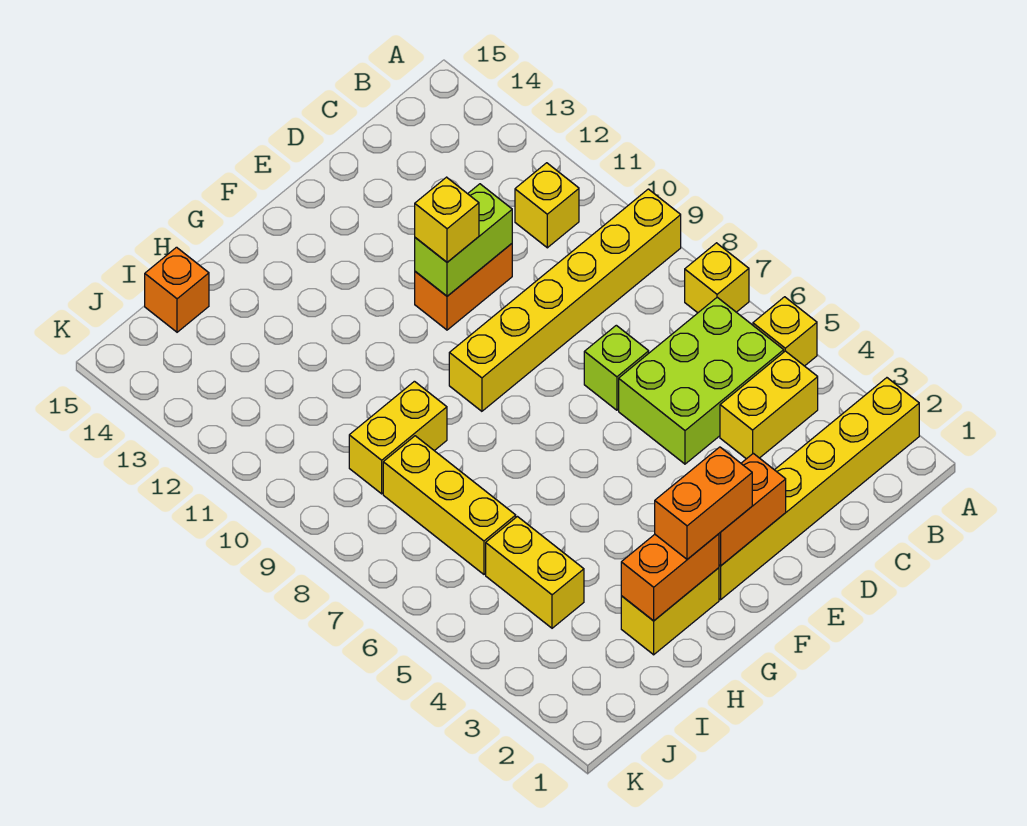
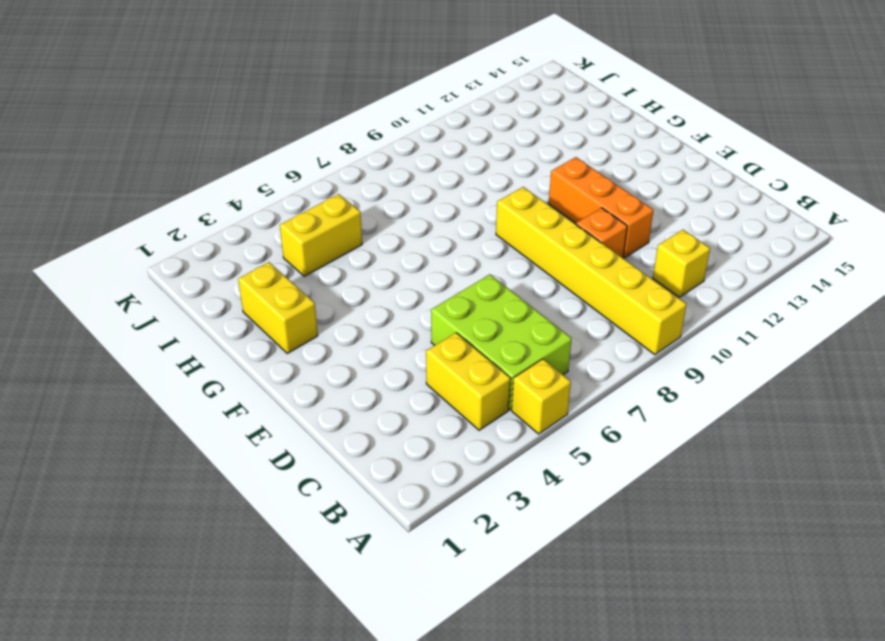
orange brick D10 level 1 -> orange brick I15 level 1
orange brick D11:F11 level 1 -> orange brick D11:E11 level 1
none -> yellow brick A2:F2 level 1
none -> yellow brick A7 level 1
none -> lime brick D7 level 1

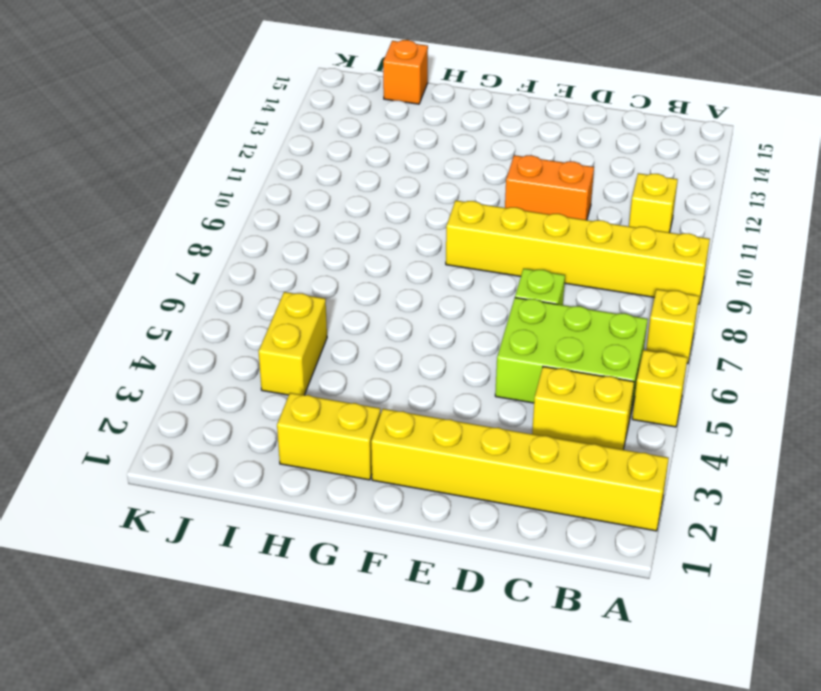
none -> yellow brick H9:I9 level 1
none -> yellow brick I6:I8 level 1
none -> lime brick D11:E11 level 2

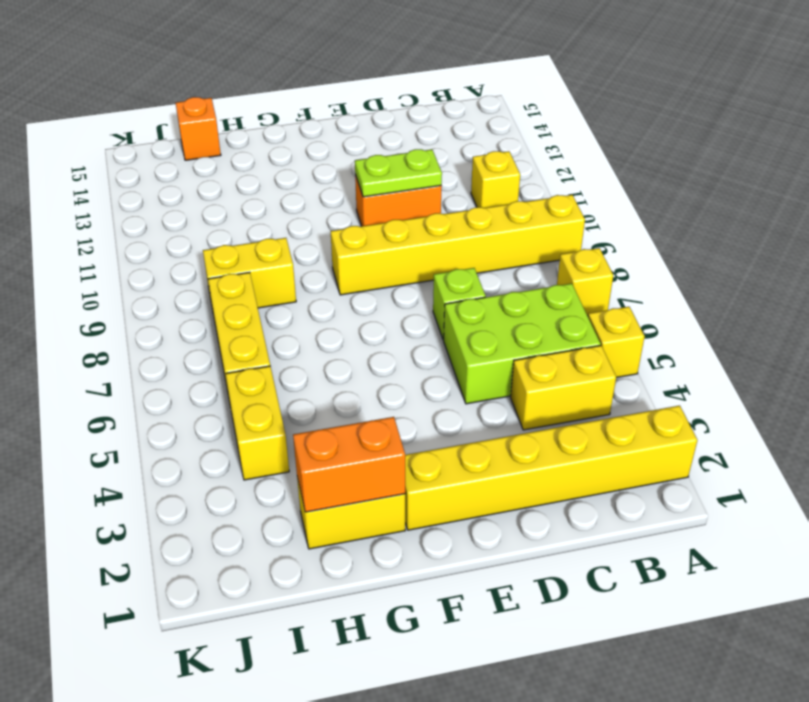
lime plate D11:E11 level 2 -> lime brick D11:E11 level 2
none -> orange brick E2:F2 level 2
none -> yellow brick E11 level 3
none -> orange brick F2:G2 level 3

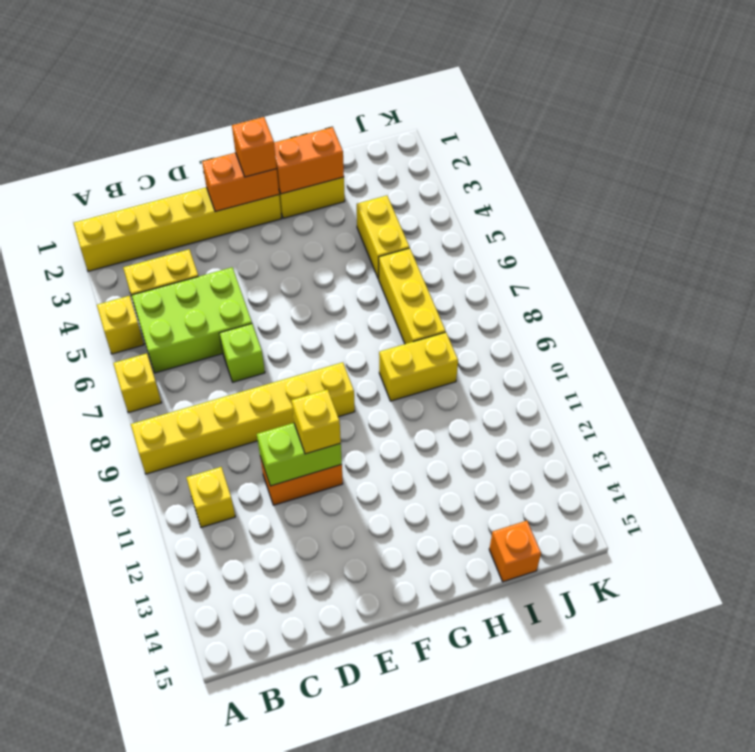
orange brick F2 level 3 -> orange brick F2:G2 level 3

